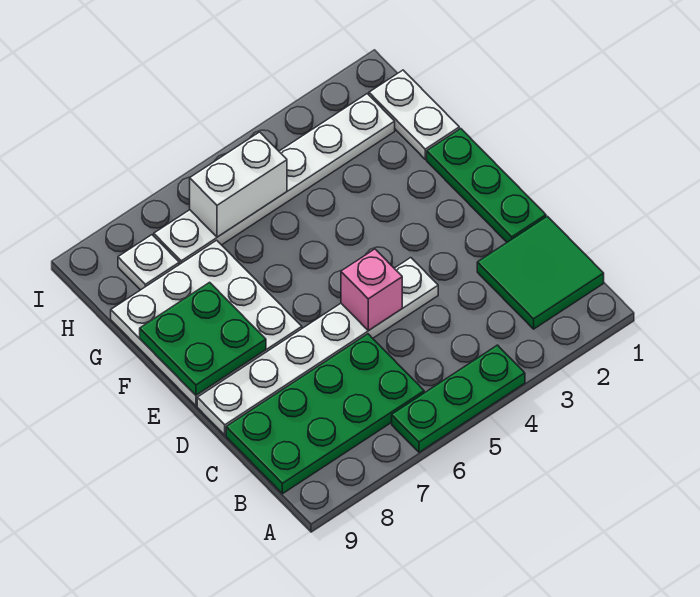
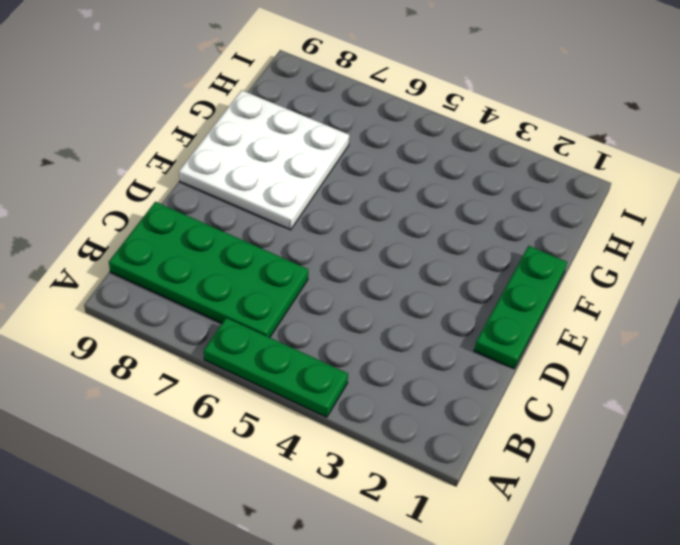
none -> green tile B1:C2 level 1
none -> white plate D4:D9 level 1
none -> white plate G1:H1 level 1

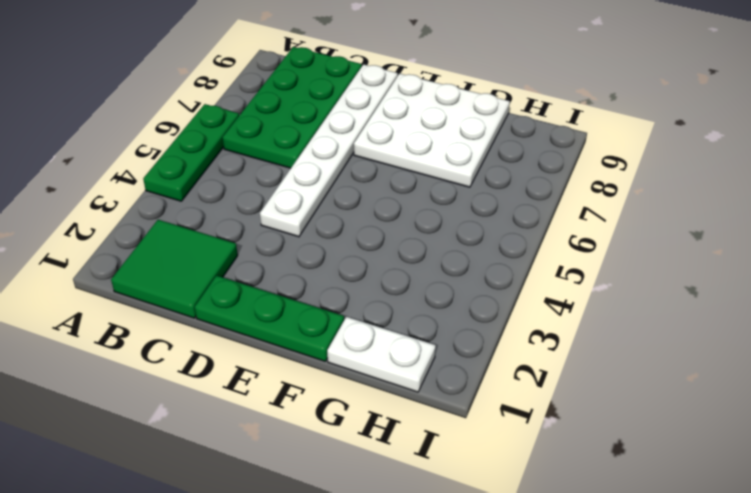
none -> white plate H2:H7 level 1
none -> white plate H8 level 1
none -> pink brick D5 level 2

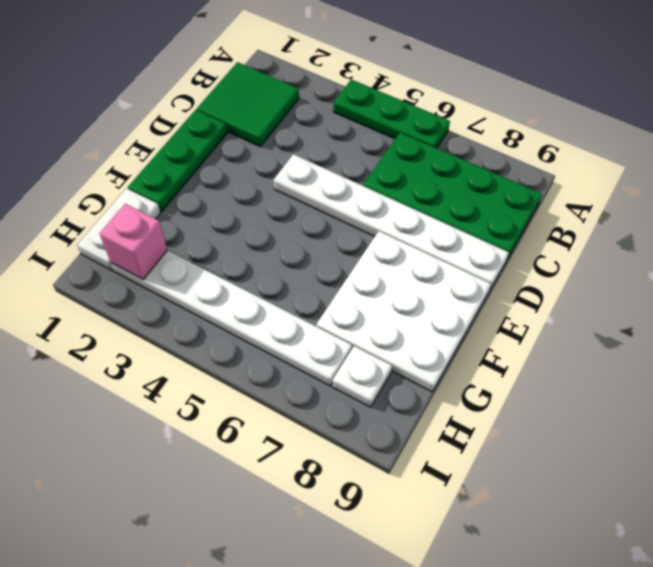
pink brick H2 level 2 -> pink brick D5 level 2
none -> green plate E8:F9 level 2
none -> white brick H5:H6 level 2

